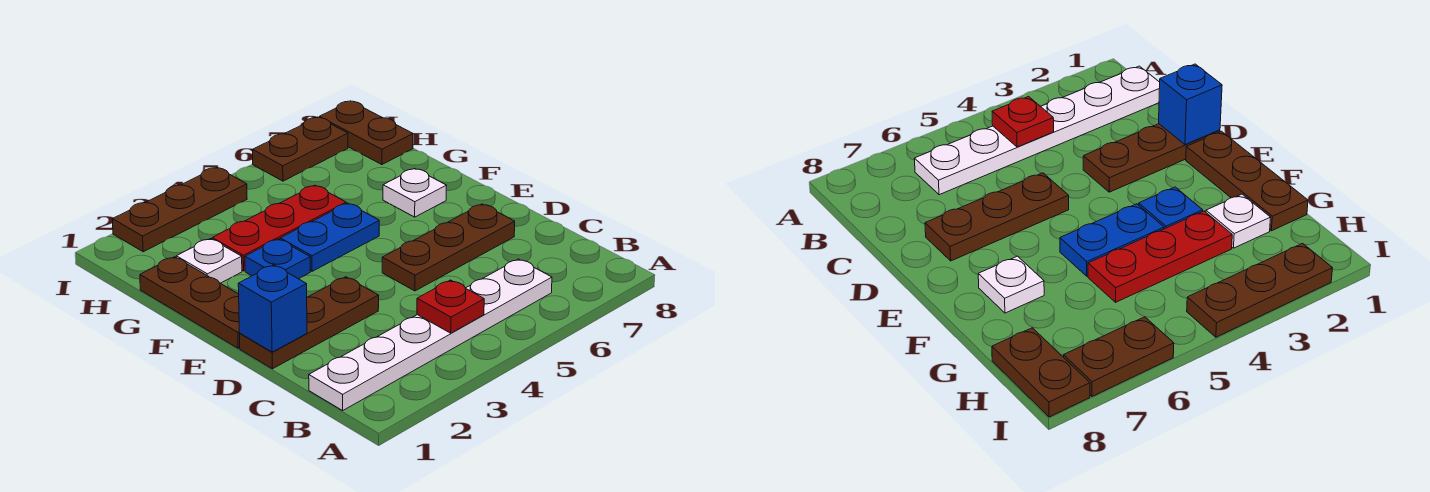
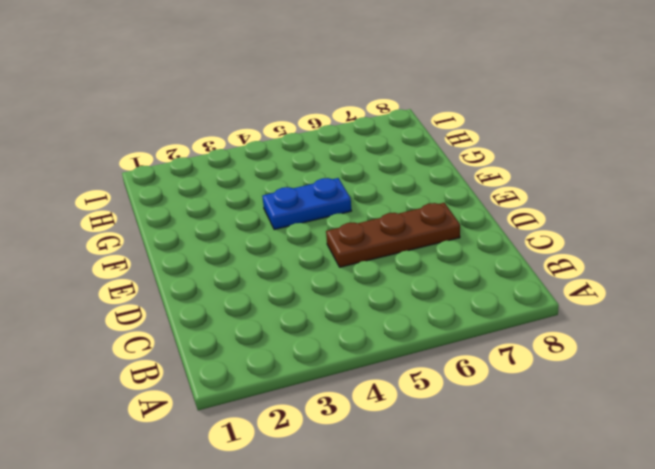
none -> white plate B1:B6 level 1
none -> brown plate D1:D3 level 1
none -> brown plate E1:G1 level 1

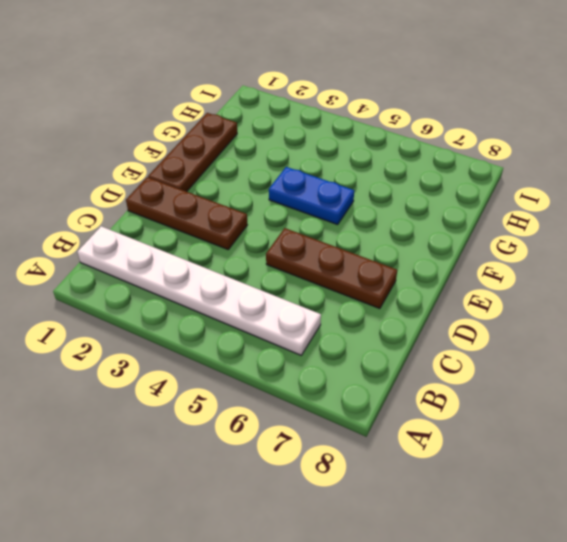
none -> blue plate F3 level 1
none -> white plate F7 level 1
none -> white plate G2 level 1

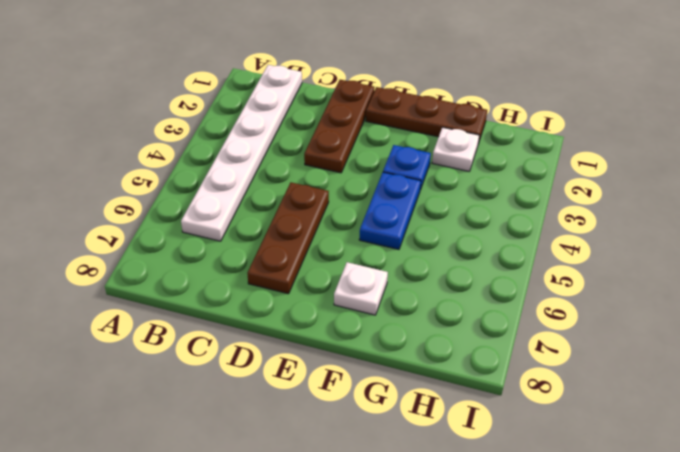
none -> red plate G3:G5 level 1
none -> brown plate H8:I8 level 1
none -> brown plate I2:I4 level 1

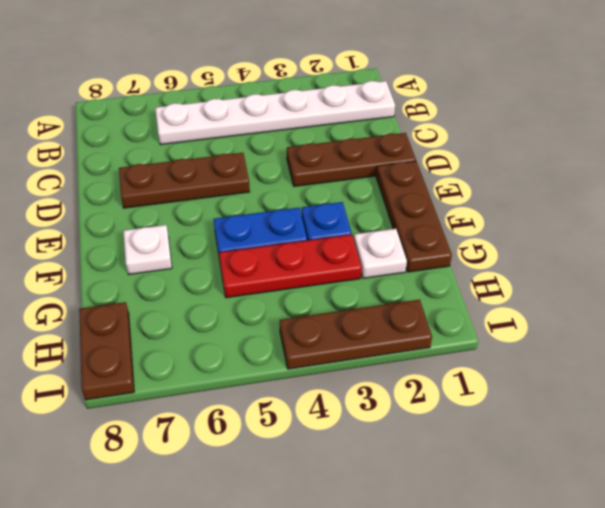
none -> brown plate I6:I7 level 1
none -> red plate B4 level 2
none -> blue brick D1 level 2

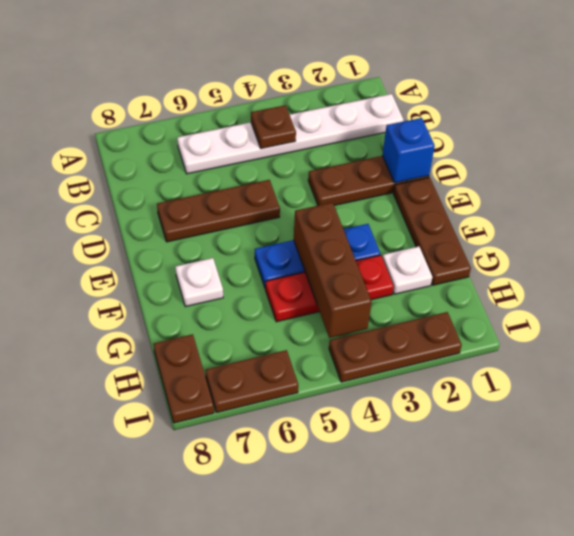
brown plate B4 level 2 -> red plate B4 level 2
brown brick F4:H4 level 2 -> none

